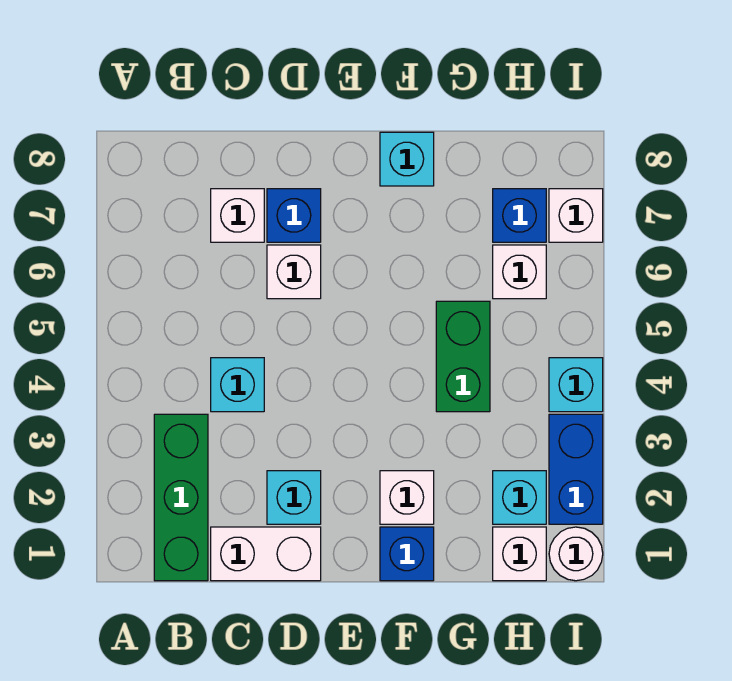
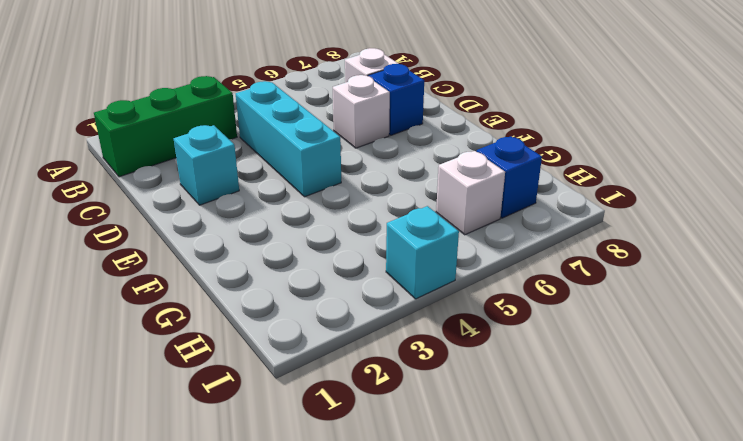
cyan brick C4:E4 level 1 -> cyan brick C4 level 1
none -> white brick C1:D1 level 1
none -> blue brick F1 level 1
none -> white brick F2 level 1

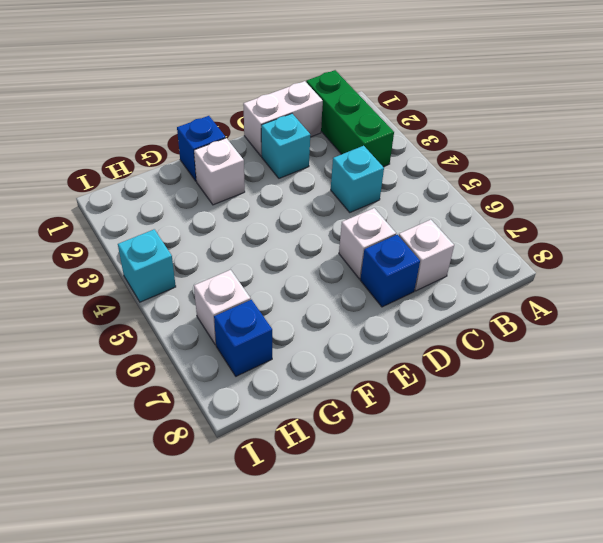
none -> cyan brick F8 level 1
none -> green brick G4:G5 level 1
none -> white brick H1 level 1

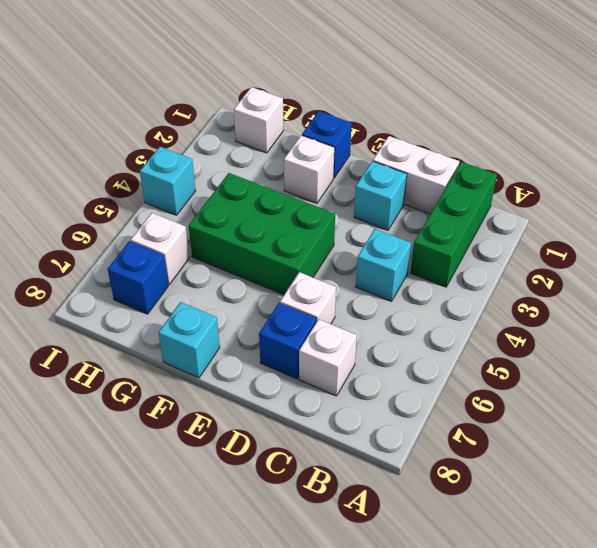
green brick E4:G5 level 1 -> green brick G4:G5 level 1
none -> cyan brick H2 level 1
none -> white round brick I1 level 1
none -> blue brick I2:I3 level 1

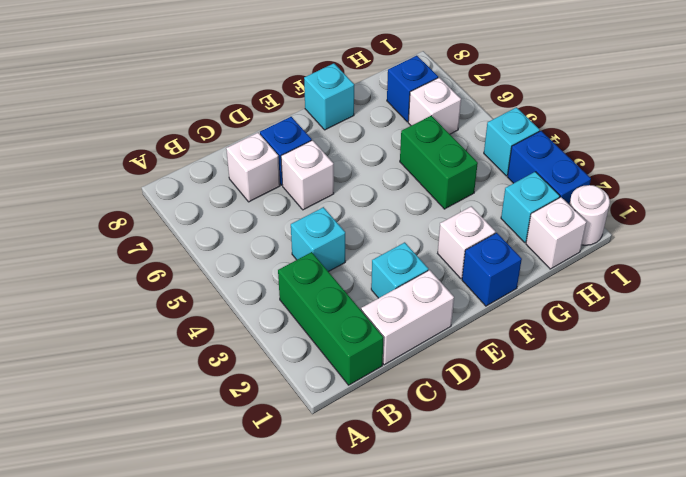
none -> white brick I7 level 1

